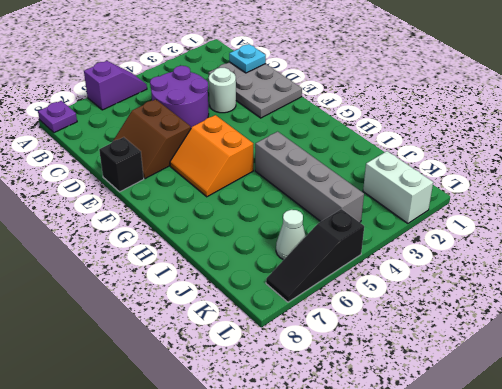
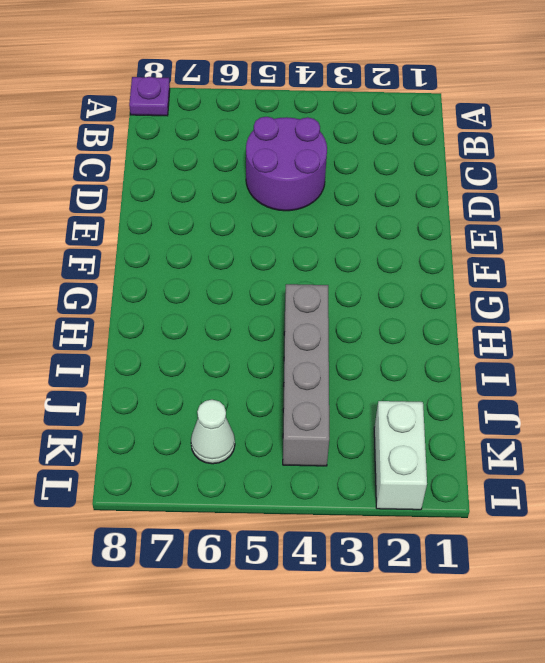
none -> purple slope A5:A6 level 1 top 6
none -> grey plate C1:E2 level 1
none -> white round brick D3 level 1

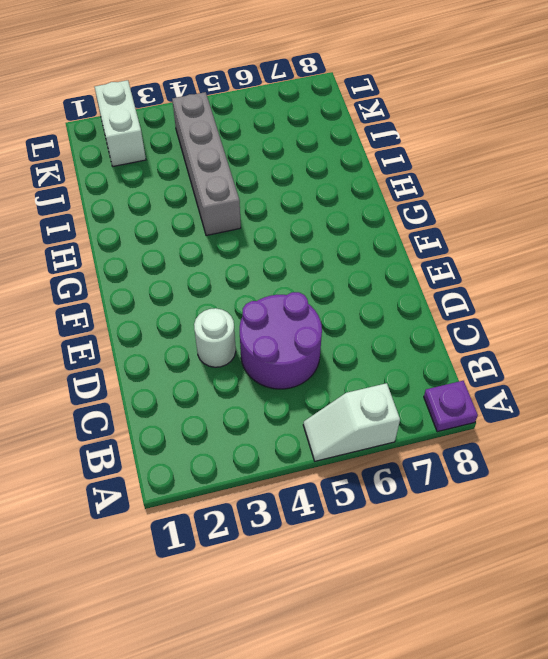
white slope A5:A6 level 1 top 6 -> purple slope A5:A6 level 1 top 6
none -> grey plate C1:E2 level 1
none -> brown slope D6:E7 level 1 top 6
none -> black brick E8 level 1

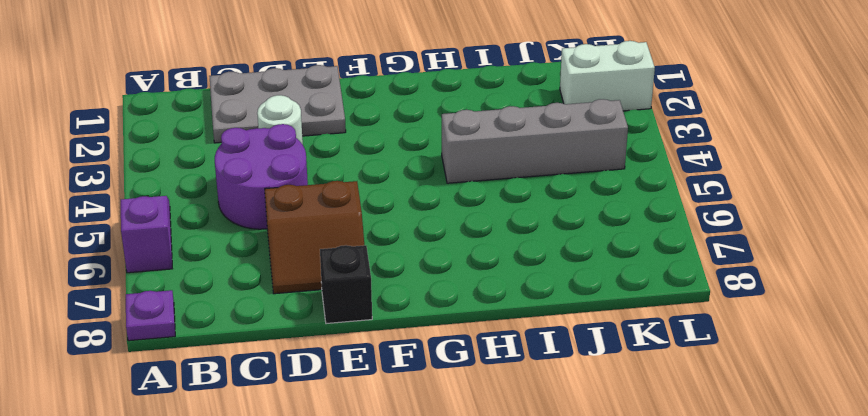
none -> orange slope F5:G6 level 1 top 5
none -> white cone K6 level 1
none -> black slope L5:L7 level 1 top 5

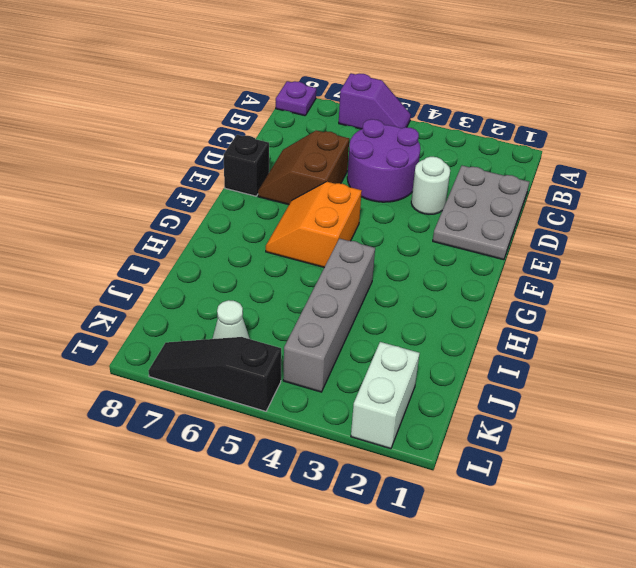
none -> cyan plate C1 level 2

